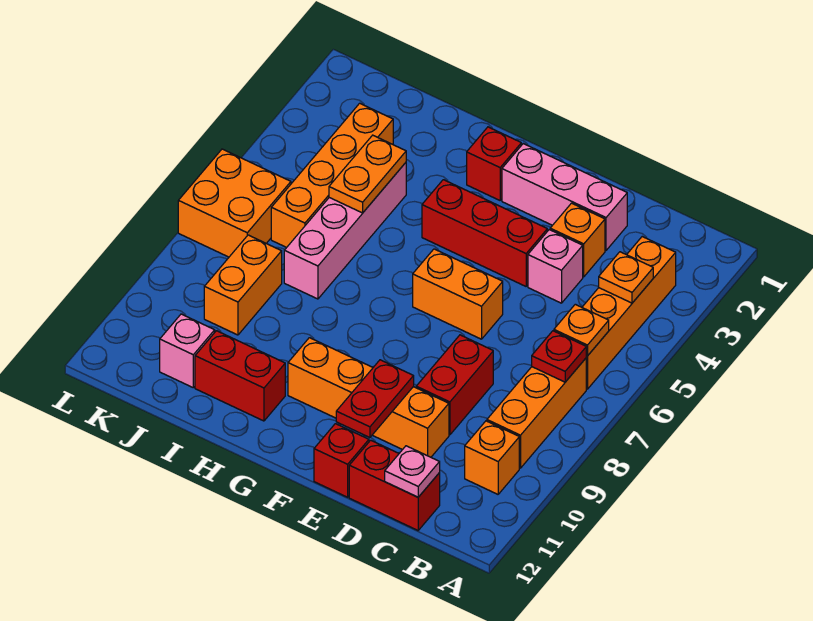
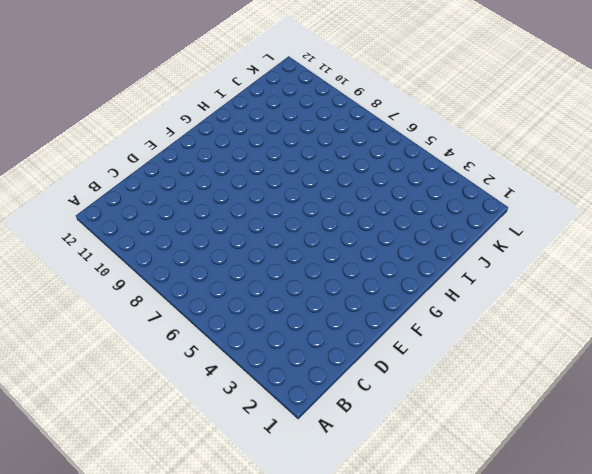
none -> orange brick B3:B6 level 1
none -> orange brick B7:B9 level 1
none -> orange brick B10 level 1

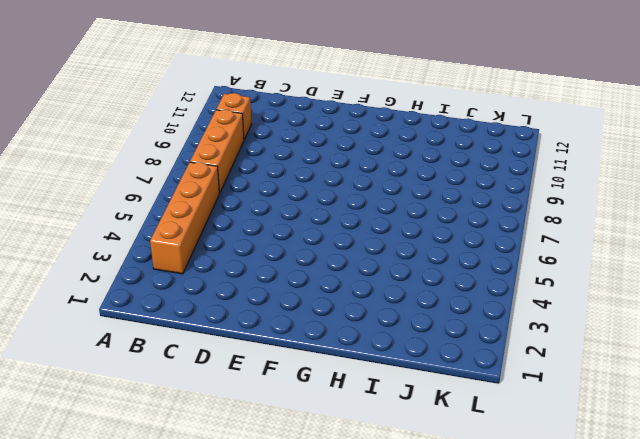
none -> red brick C12:D12 level 1
none -> pink brick D2:F2 level 1
none -> orange brick D3 level 1

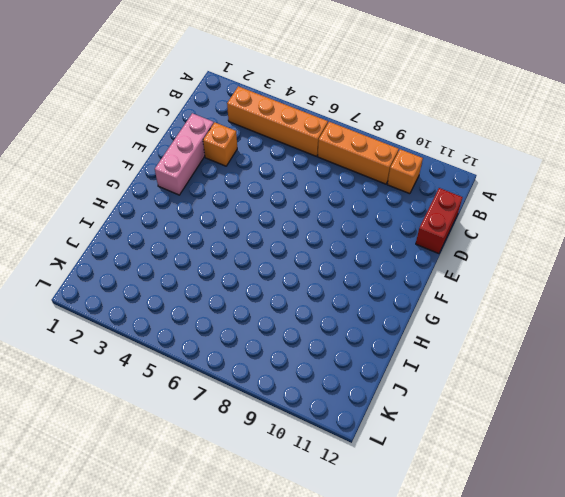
none -> pink brick D4 level 1
none -> red brick D8:D9 level 1
none -> orange brick D10:G10 level 1

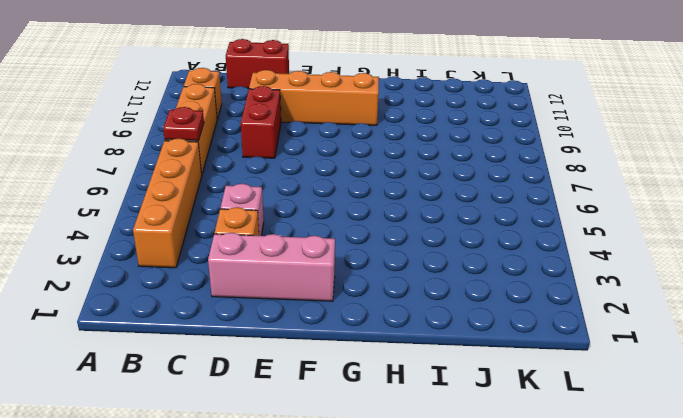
none -> red brick E4:G4 level 1
none -> orange brick E6:F6 level 1
none -> red brick E12 level 1

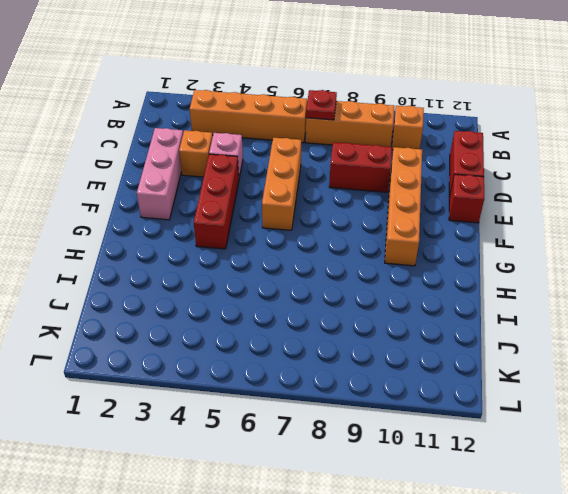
orange brick D6:F6 level 1 -> orange brick E6:F6 level 1
none -> red brick G2 level 1
none -> red brick H11:I11 level 1
none -> pink brick I4:I7 level 1

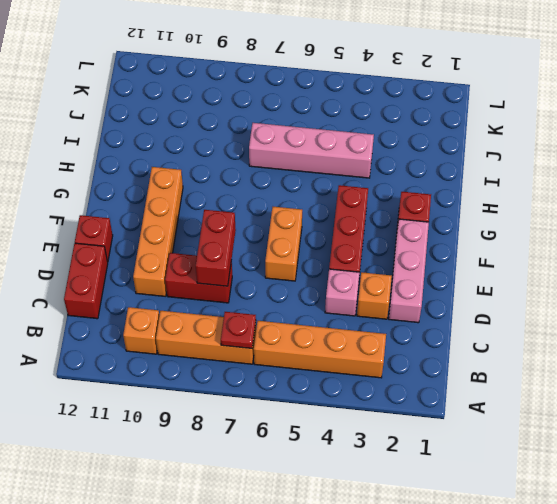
red brick D8:E8 level 2 -> red brick H11:I11 level 1
none -> orange brick J3:J6 level 1
none -> orange brick J8:J9 level 1
none -> pink brick J11 level 1

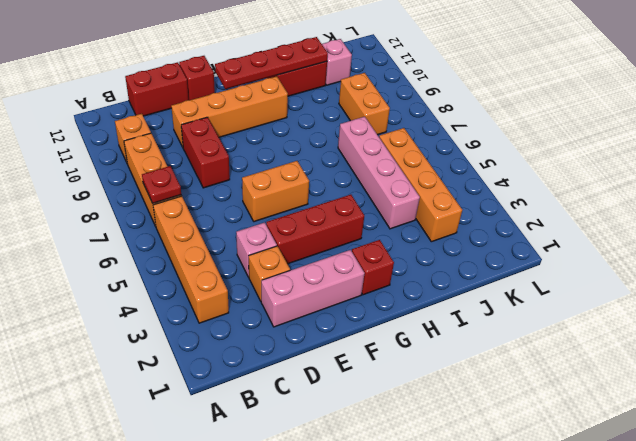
red plate F11:I11 level 2 -> none
none -> orange brick K6:L7 level 1
none -> orange plate B4 level 2
none -> orange plate B6 level 2

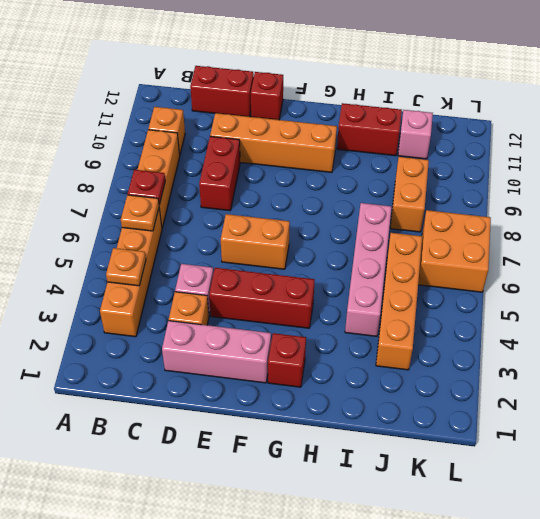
none -> pink plate C12 level 2
none -> red plate E10:E11 level 2
none -> orange plate I4:I5 level 2

